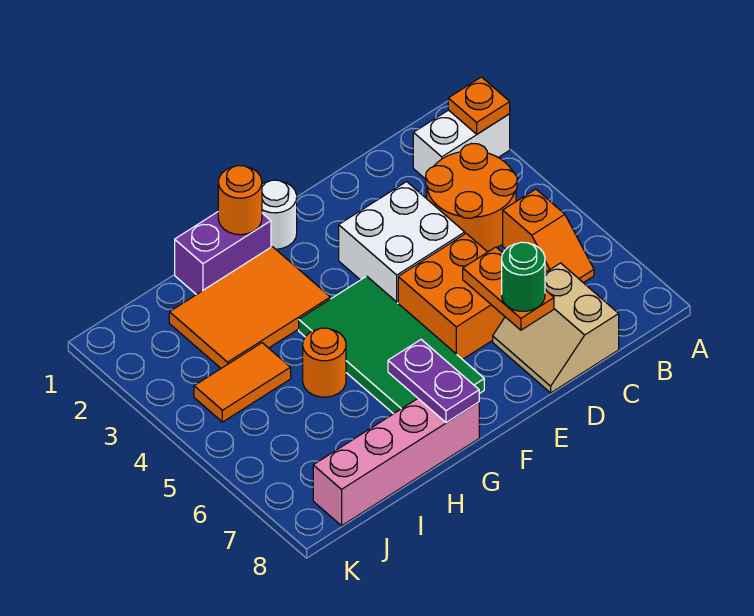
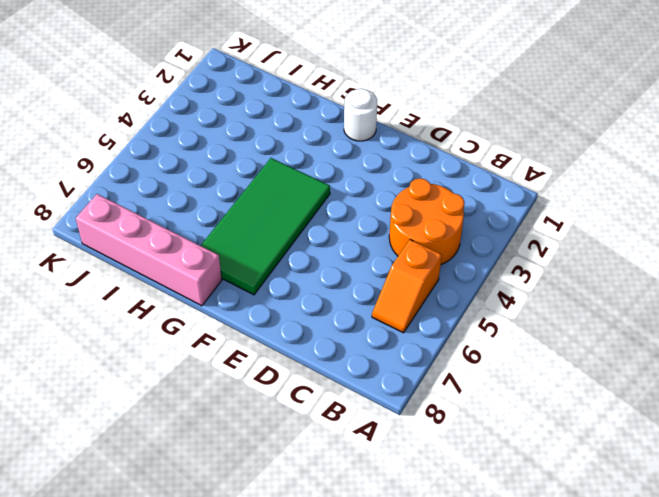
none -> white brick A2:B2 level 1
none -> tan slope C7:D8 level 1 top C
none -> white brick D3:E4 level 1

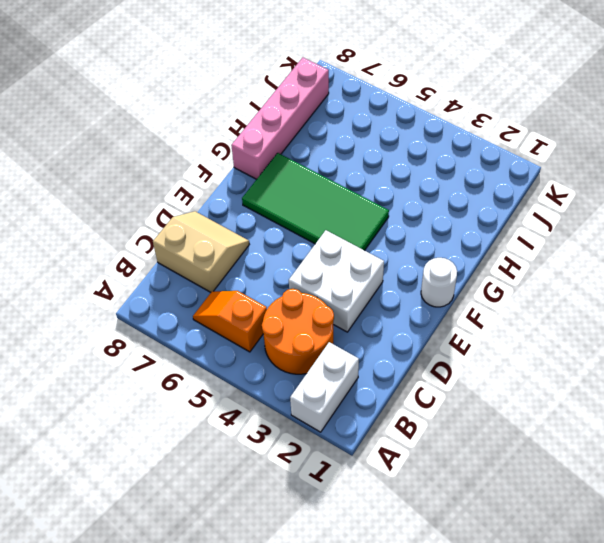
none -> orange brick D5:E6 level 1
none -> purple brick G1:H1 level 1
none -> orange tile G2:I3 level 1

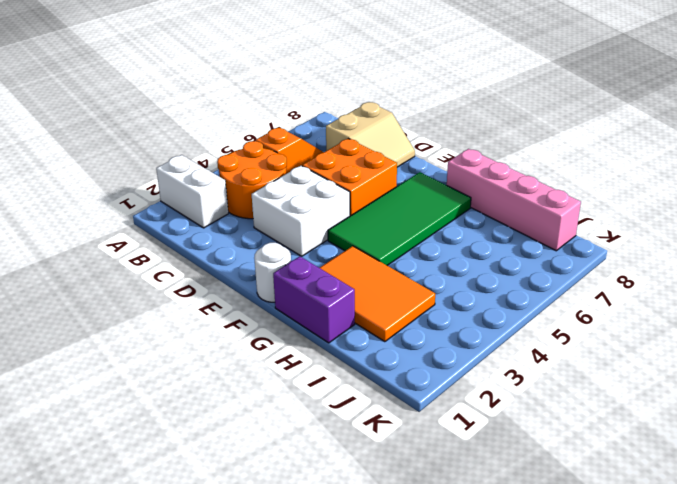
none -> orange round brick H5 level 1
none -> orange tile I4:J4 level 1
none -> orange plate A2 level 2

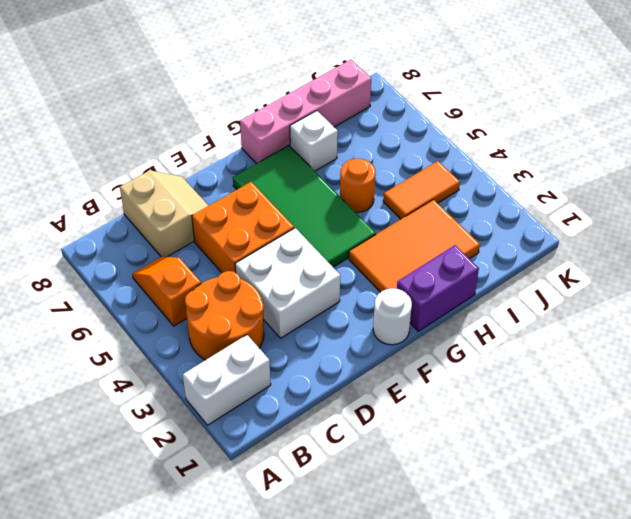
white brick H7 level 1 -> none
none -> orange plate A2 level 2
none -> orange plate D6:D7 level 2
none -> orange round brick G1 level 2

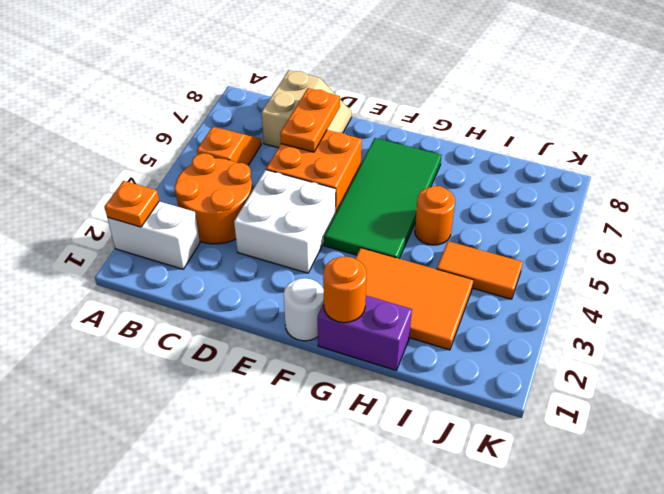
none -> pink brick G8:J8 level 1
none -> purple plate G7:G8 level 2
none -> green round brick D7 level 3

